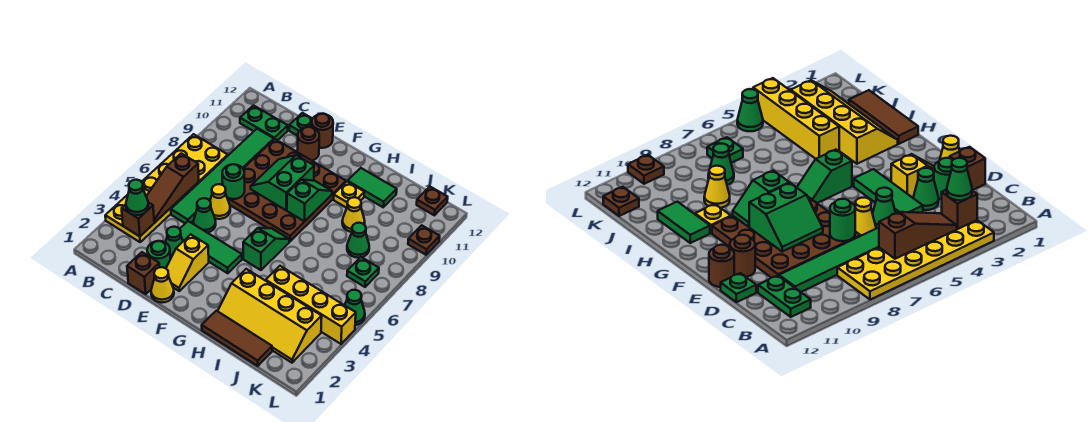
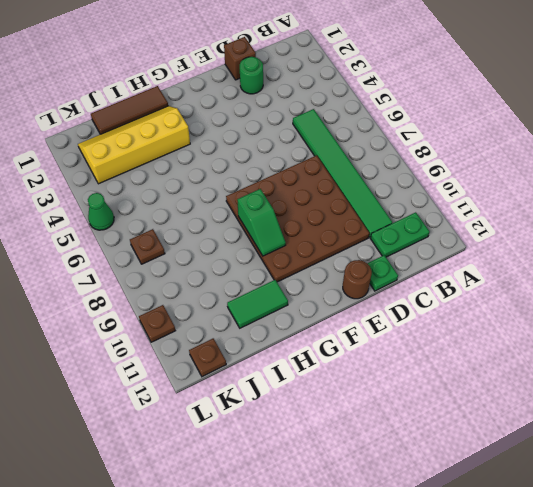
brown plate K7 level 1 -> green plate K7 level 1
none -> yellow plate A3:B8 level 1
none -> green cone D3 level 1
none -> green tile D4:F4 level 1
none -> green cone D5 level 1

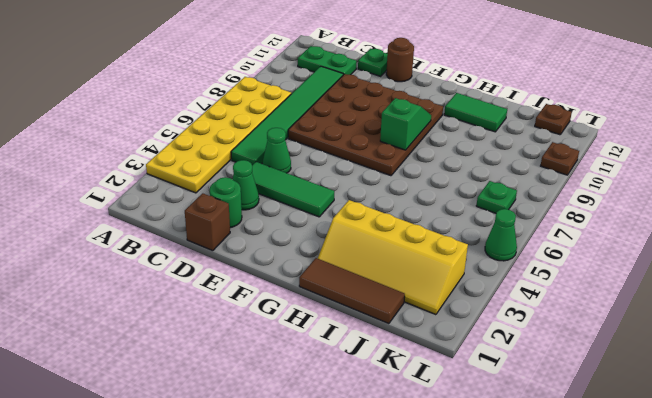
none -> yellow cone D6 level 1
none -> yellow cone E1 level 1
none -> yellow slope E2:E3 level 1 top 3
none -> brown round brick E11 level 1

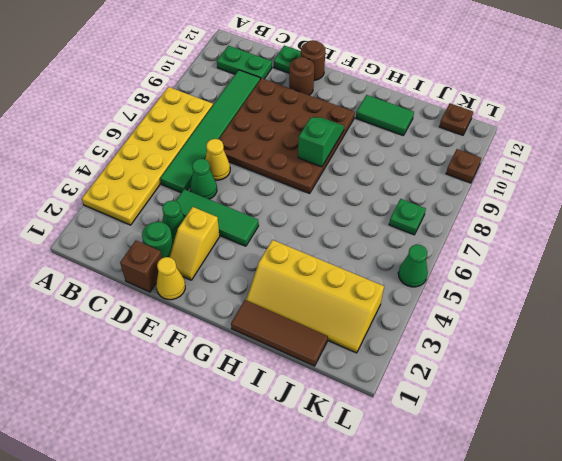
none -> green slope G5:G6 level 1 top 5
none -> yellow plate H10 level 1
none -> yellow brick I4:L4 level 1
none -> yellow cone I9 level 1

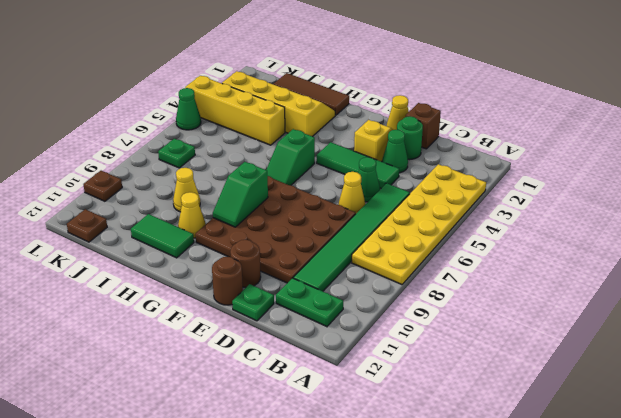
yellow cone H10 level 1 -> yellow plate H10 level 1
none -> green cone J8 level 1
none -> brown brick B3 level 2
none -> brown slope B4:B6 level 2 top 6
none -> green round brick D7 level 2

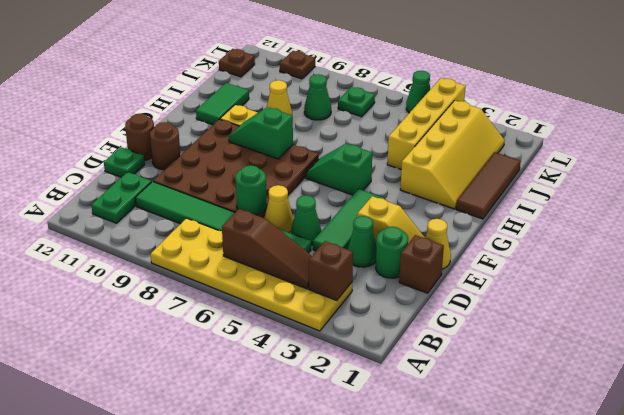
none -> green slope E8:F9 level 2 top F
none -> green cone B3 level 3

